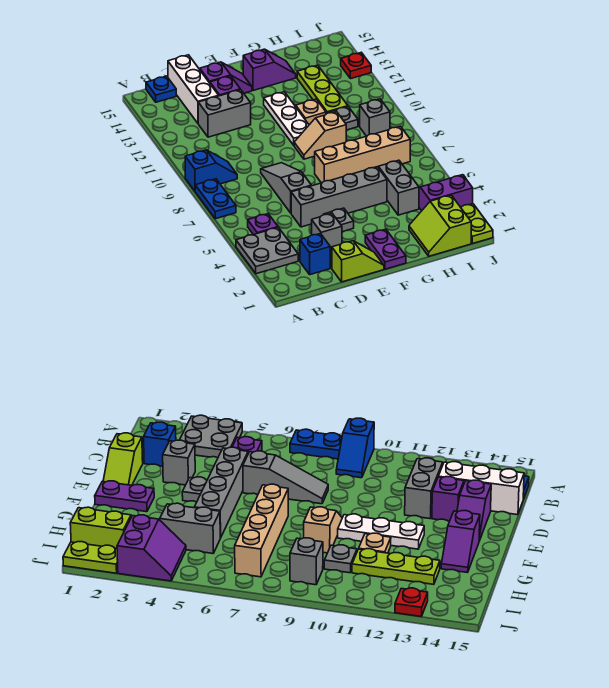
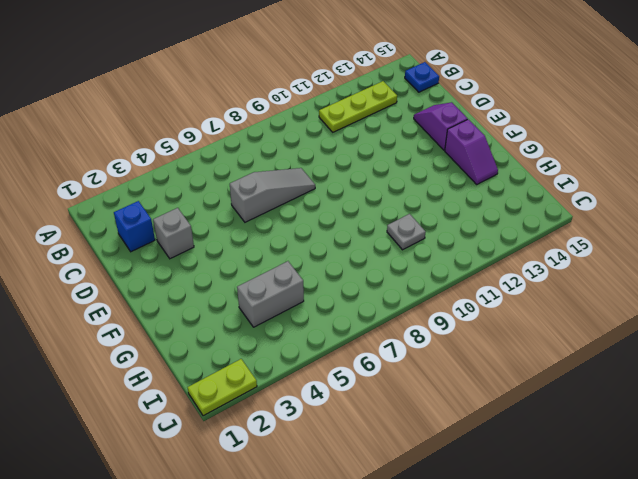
lime plate B11:B13 level 1 -> lime plate H11:H13 level 1
purple slope D14:E14 level 1 top E -> purple slope D14:E14 level 1 top D
none -> grey plate A3:B4 level 1
none -> blue plate A7:A8 level 1
none -> blue slope A9:B9 level 1 top A

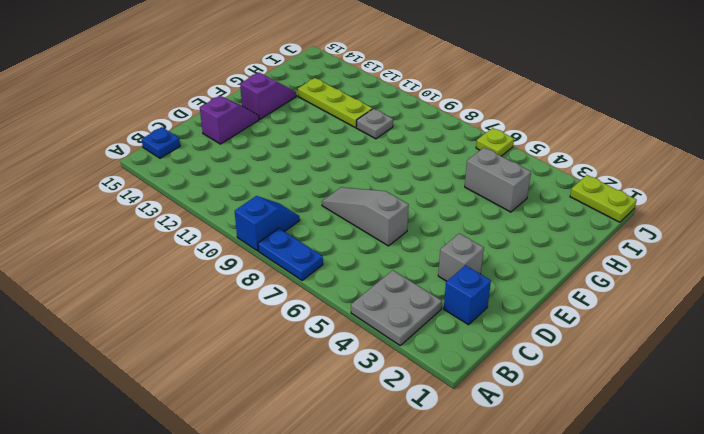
lime plate J6 level 1 -> none
none -> purple plate B5 level 1
none -> grey brick C12:D12 level 1
none -> white brick C13:C15 level 1

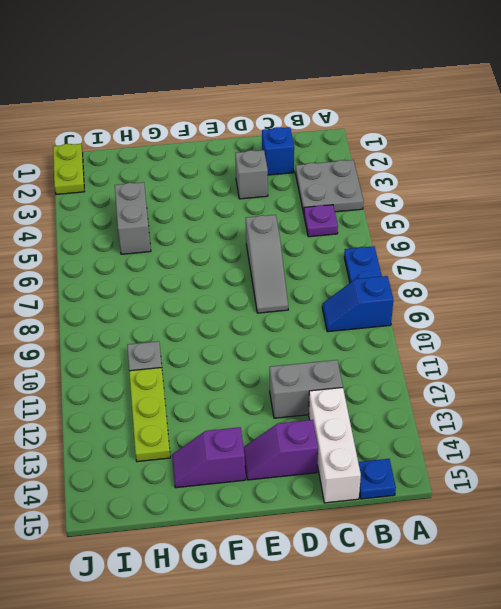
none -> lime slope D1:E1 level 1 top D
none -> grey brick D5:G5 level 1
none -> purple brick D13 level 1

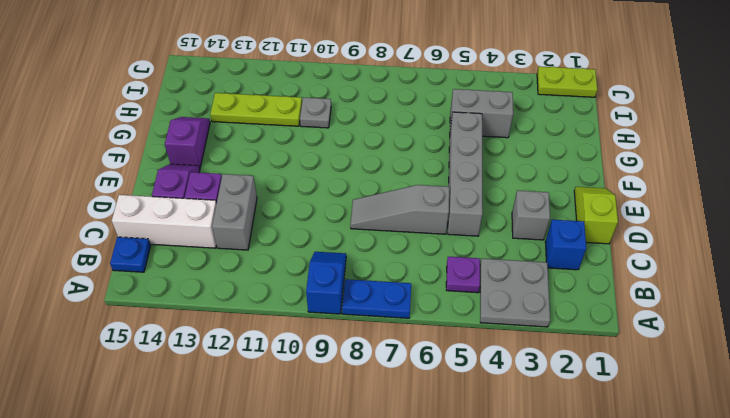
none -> grey plate E4 level 1
none -> purple plate F1:F2 level 1
none -> tan brick F7:I7 level 1

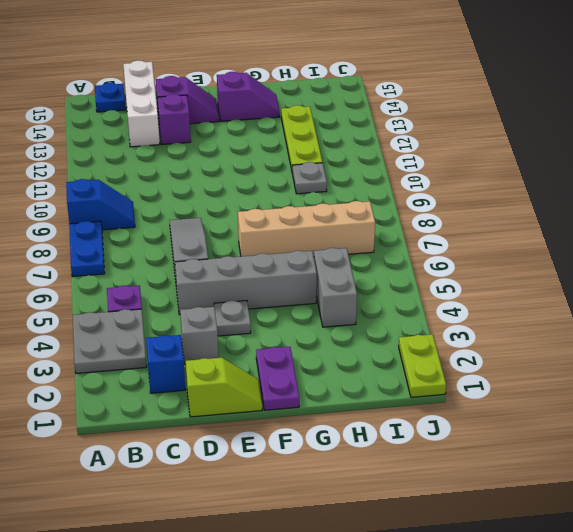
none -> grey brick C12:D12 level 1
none -> tan slope F9:G9 level 1 top G
none -> white plate F10:F12 level 1

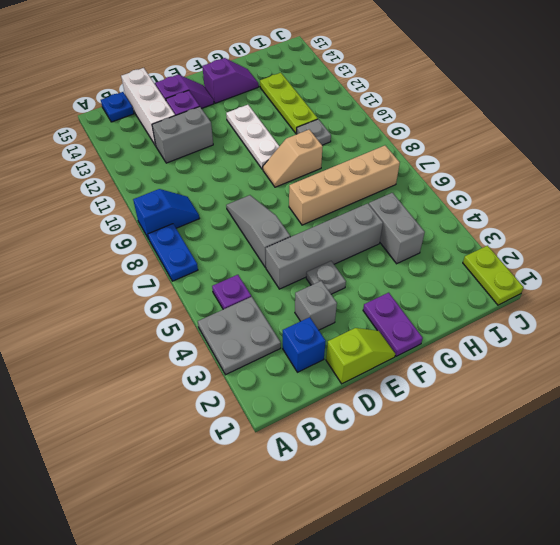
none -> tan plate G11 level 1
none -> lime slope H1:I2 level 1 top I
none -> purple slope I3:J4 level 1 top 3

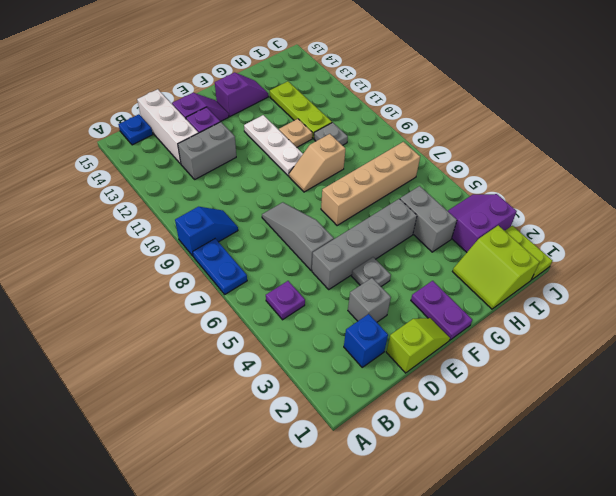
none -> grey plate A3:B4 level 1
none -> grey brick I9 level 1
none -> red plate J13 level 1

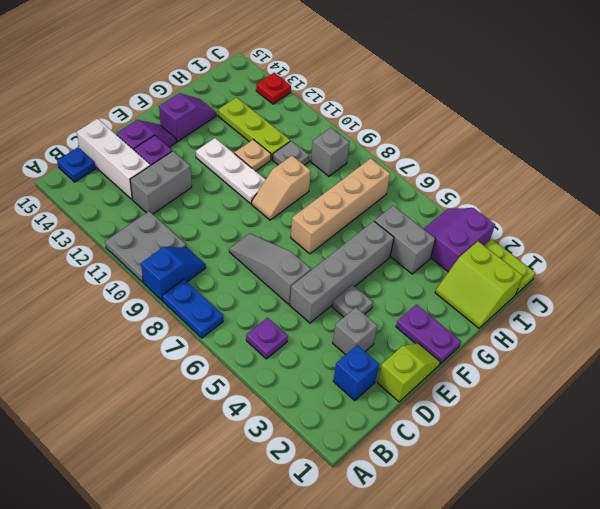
grey plate A10:B11 level 1 -> grey plate A3:B4 level 1

